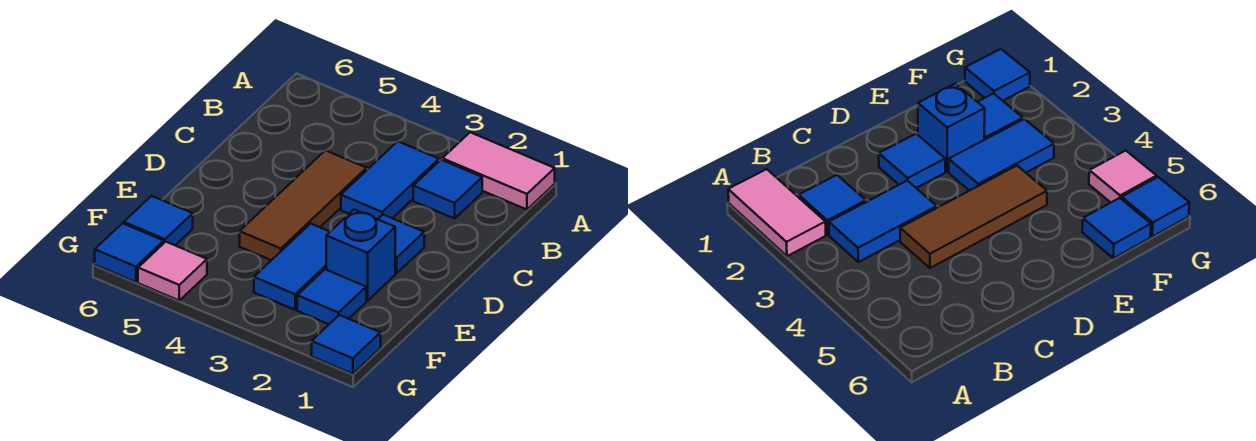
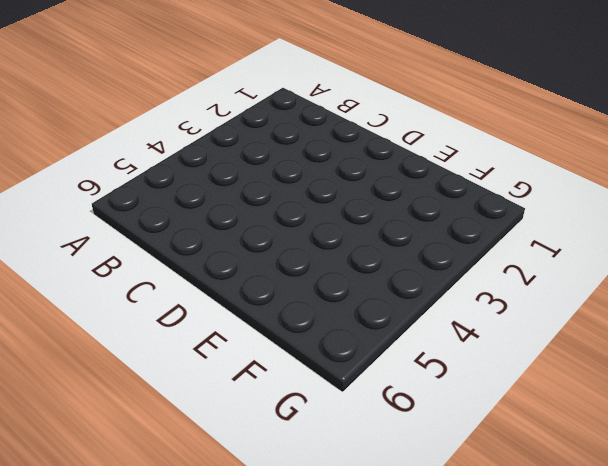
none -> pink tile A1:A2 level 1
none -> blue tile B2 level 1
none -> blue tile B3:C3 level 1

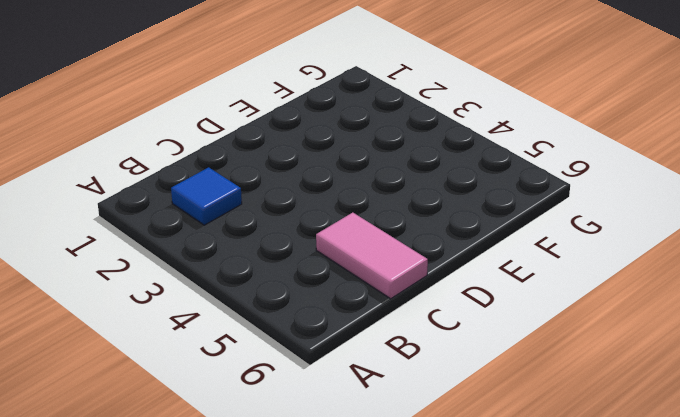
pink tile C5:C6 level 1 -> pink tile A1:A2 level 1
none -> blue tile B3:C3 level 1
none -> brown tile C4:E4 level 1
none -> blue tile D2 level 1

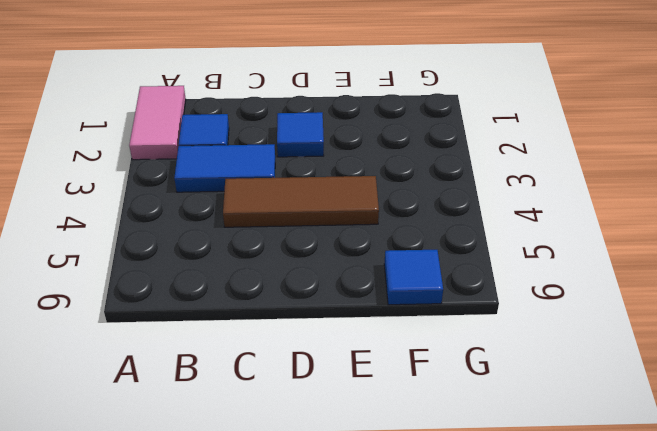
none -> blue brick E2 level 1
none -> blue tile E3:F3 level 1
none -> blue tile F2 level 1

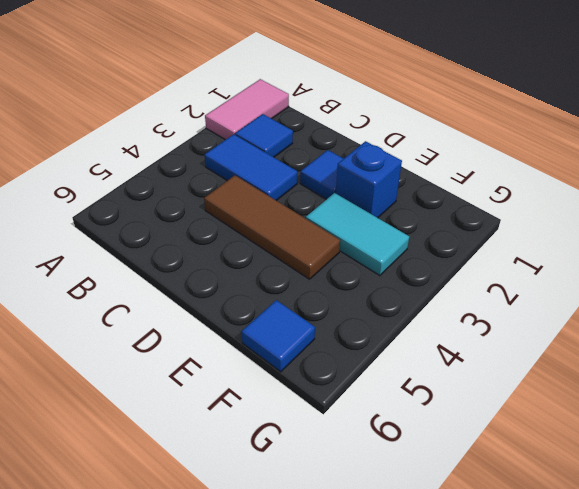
cyan tile E3:F3 level 1 -> blue tile E3:F3 level 1
none -> blue tile F2 level 1
none -> blue tile G1 level 1
none -> pink tile G5 level 1

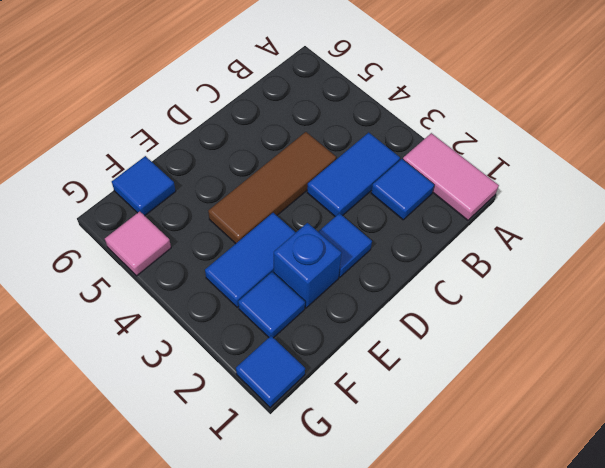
none -> blue tile G6 level 1

